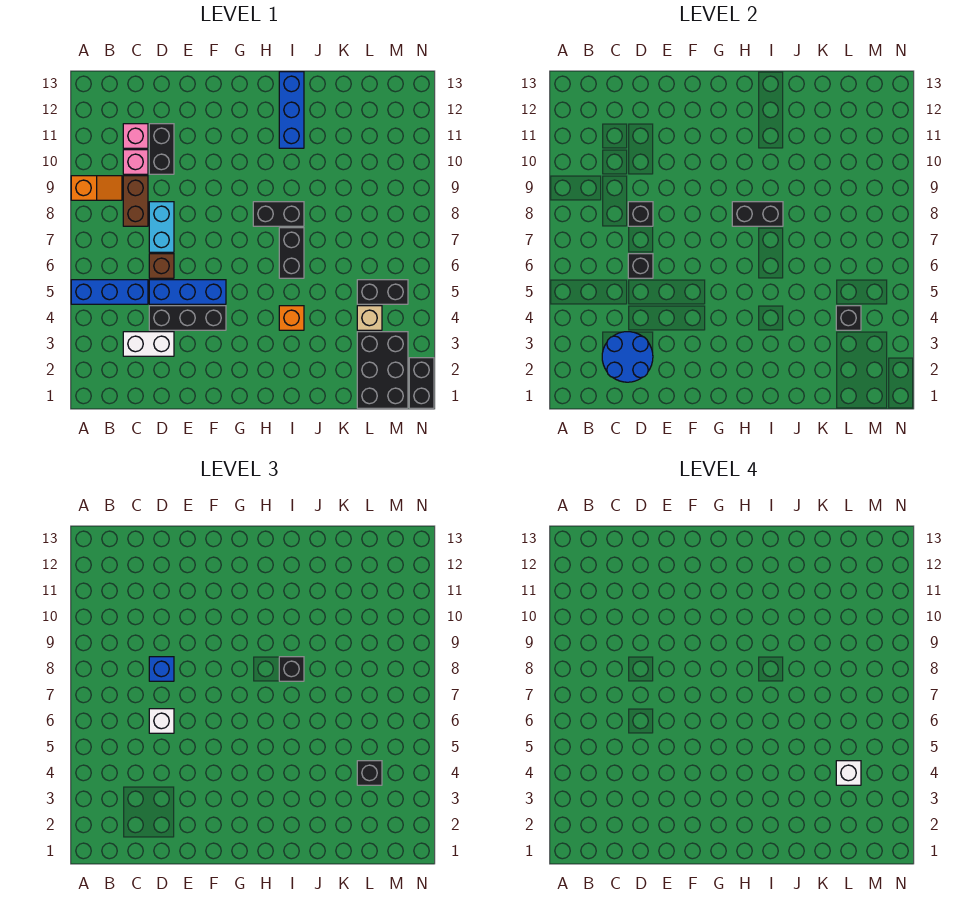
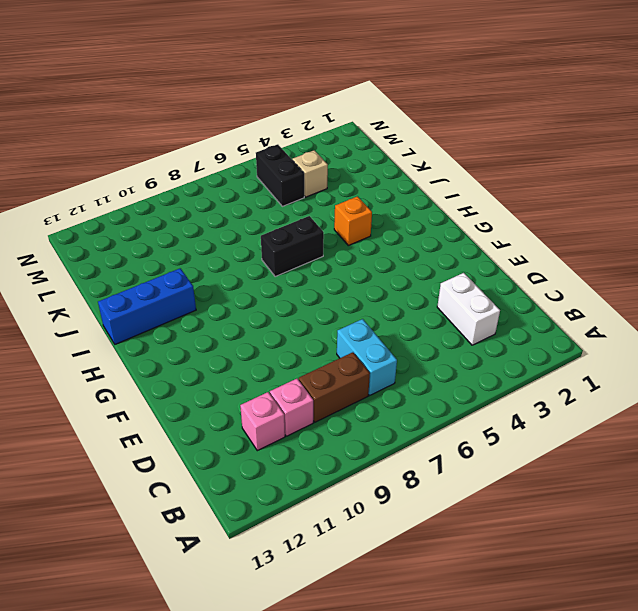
cyan brick C7:D7 level 1 -> cyan brick D7:D8 level 1
none -> blue brick A5:C5 level 1
none -> orange slope A9:B9 level 1 top A
none -> black brick D4:F4 level 1

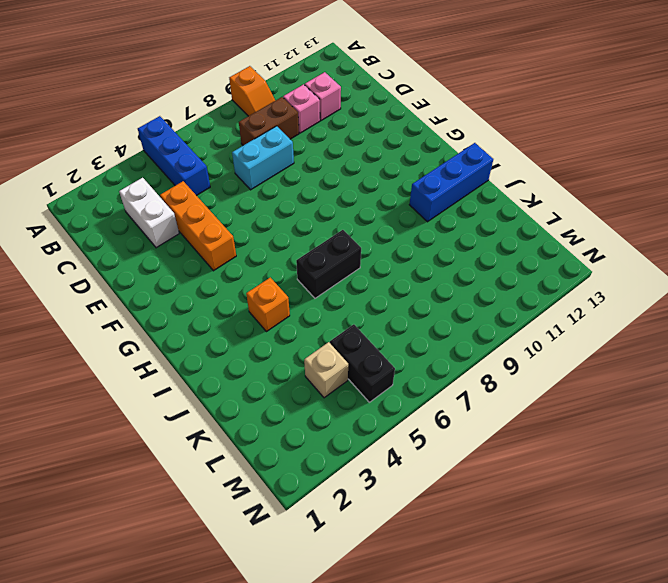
orange brick D4:F4 level 1 -> black brick D4:F4 level 1
none -> blue brick D5:F5 level 1
none -> brown brick D6 level 1
none -> black brick D10:D11 level 1

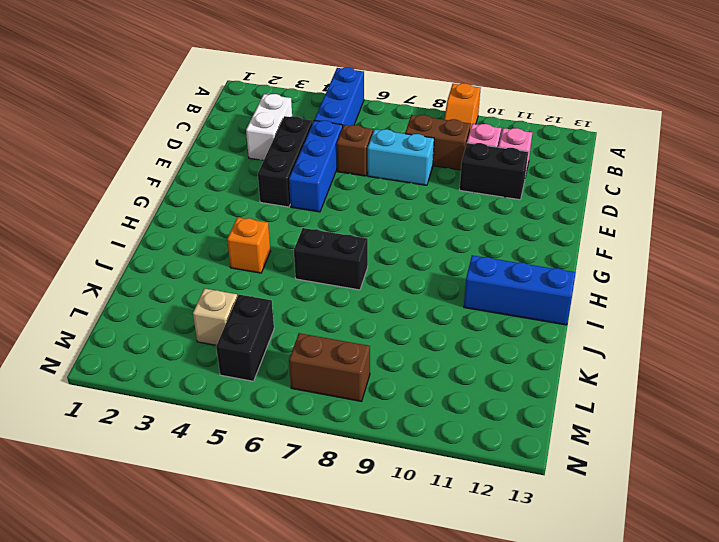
brown brick M7:M8 level 1 -> none
none -> black brick H8:I8 level 1
none -> black brick L1:M3 level 1
none -> black brick N1:N2 level 1

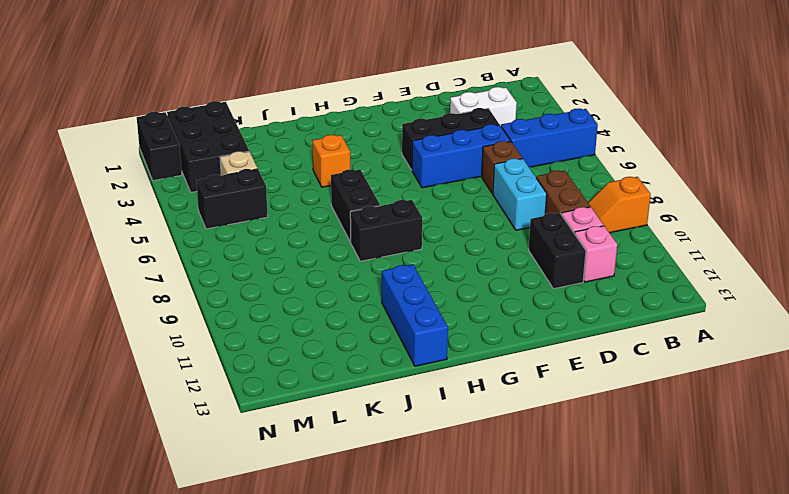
none -> blue round brick C2:D3 level 2
none -> black brick D6 level 2
none -> black brick D8 level 2

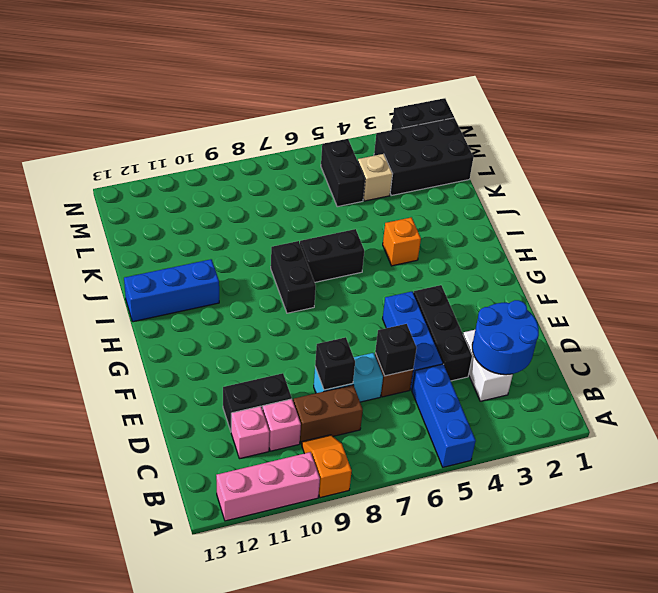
pink brick A10:A12 level 1 -> none
none -> black brick H8:I8 level 2
none -> black brick L4 level 2
none -> white brick D6 level 3

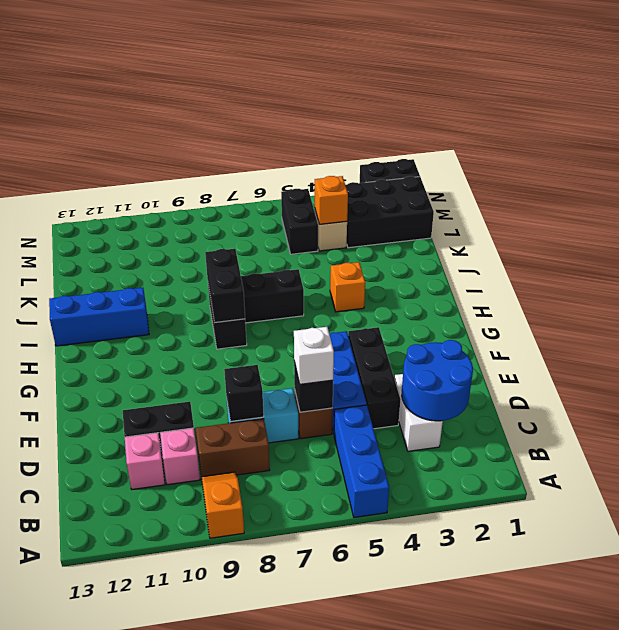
orange brick L4 level 2 -> black brick L4 level 2
none -> blue brick D8 level 3
none -> black brick I8 level 3
none -> black brick L4 level 3

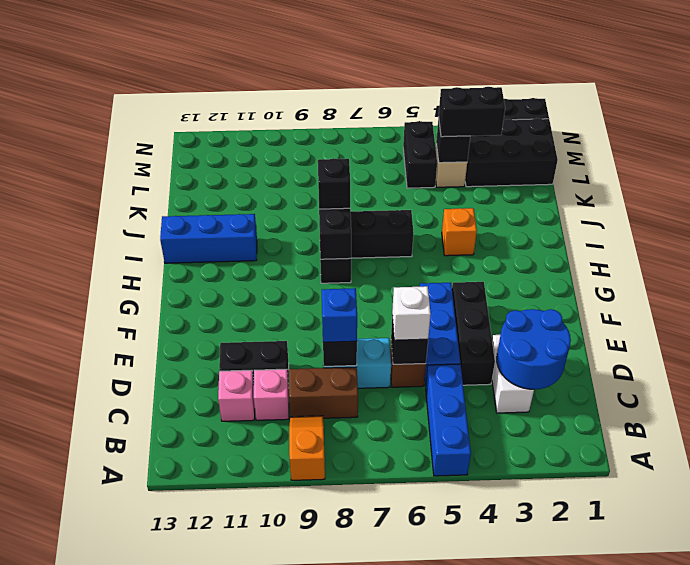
black brick L3:L4 level 3 -> black brick L4 level 3
none -> white brick L4 level 4

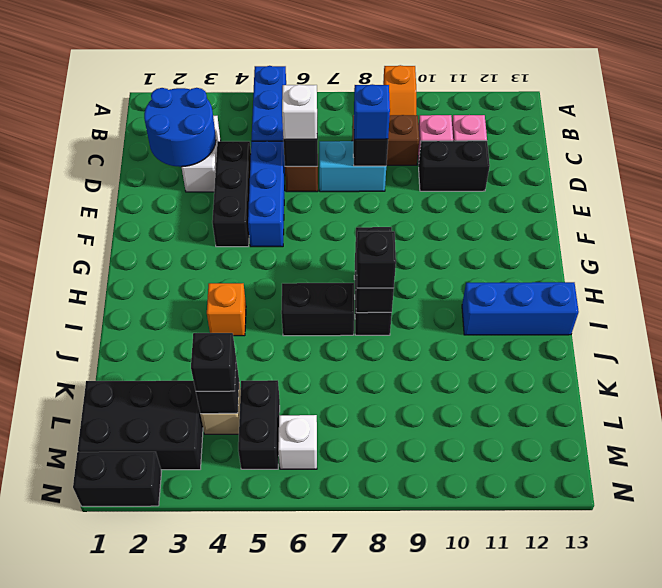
white brick M6 level 1 -> white brick L4 level 4

